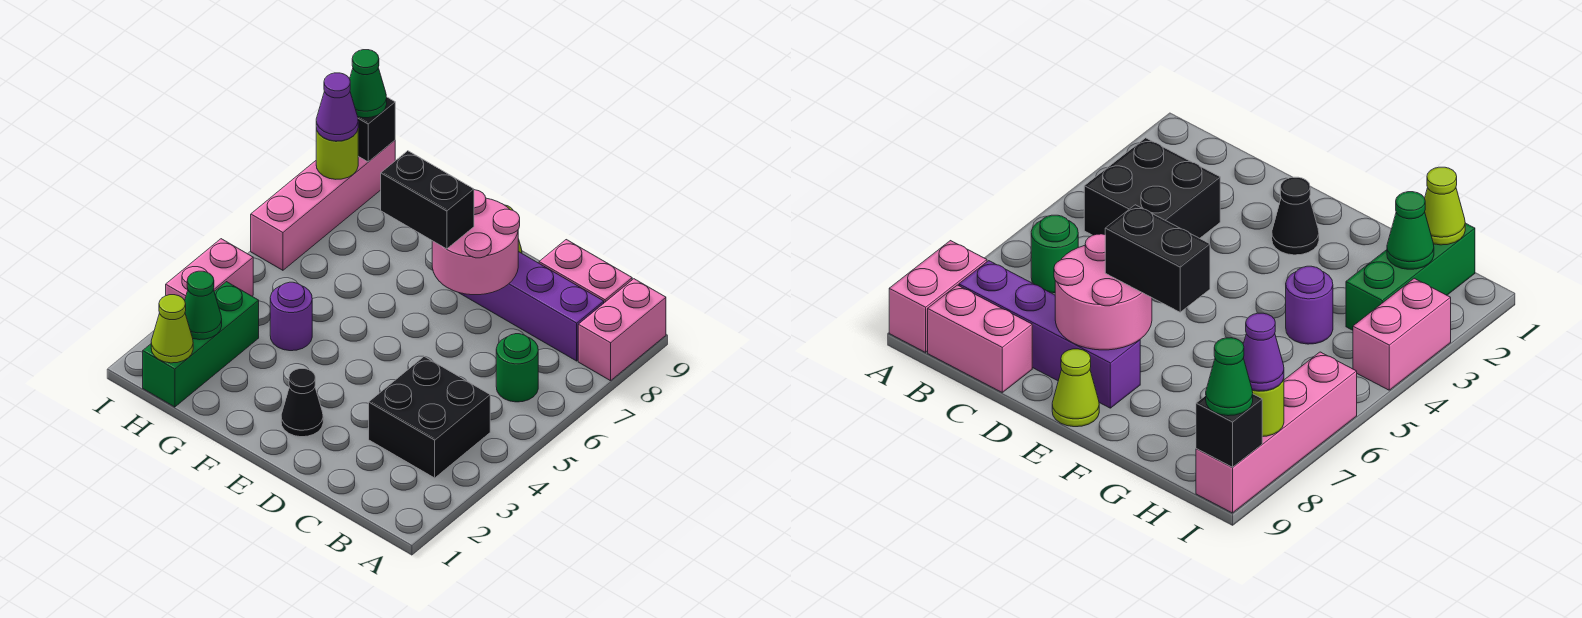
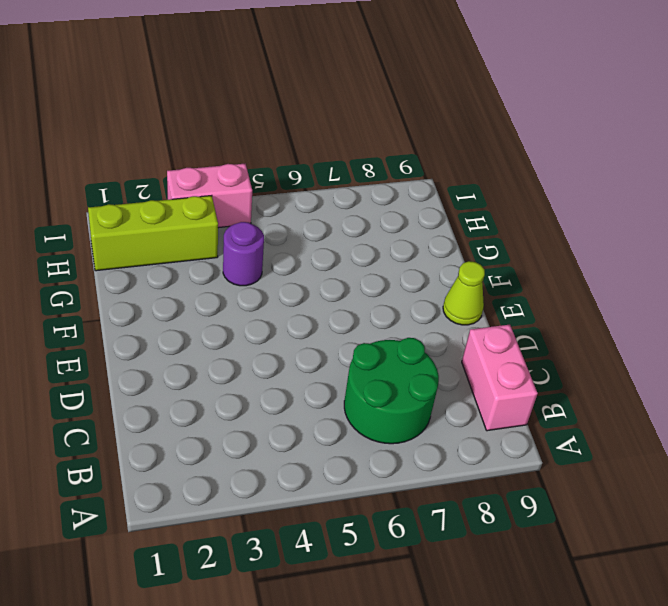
green round brick B6:C7 level 1 -> green round brick B6 level 1
lime brick H1:H3 level 1 -> green brick H1:H3 level 1
none -> pink brick A8:A9 level 1
none -> black brick B3:C4 level 1
none -> purple brick B8:E8 level 1

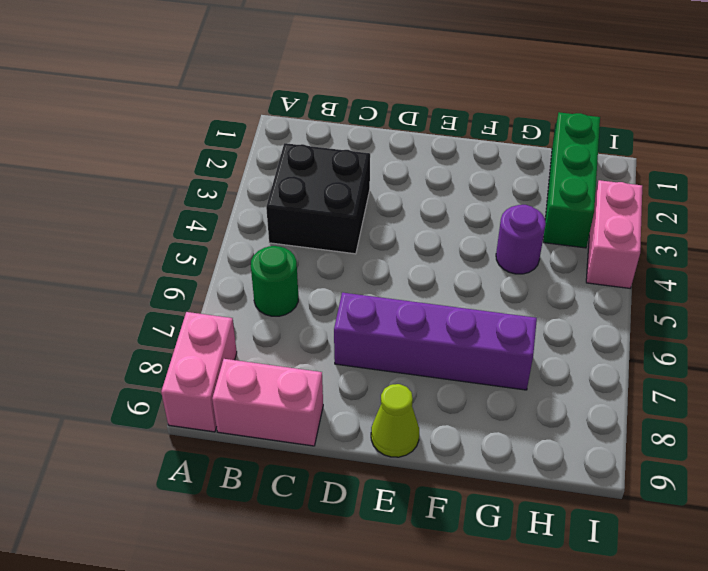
purple brick D7:G7 level 1 -> purple brick B8:E8 level 1
none -> black cone E2 level 1
none -> pink brick I6:I9 level 1
none -> pink round brick D7:E8 level 2

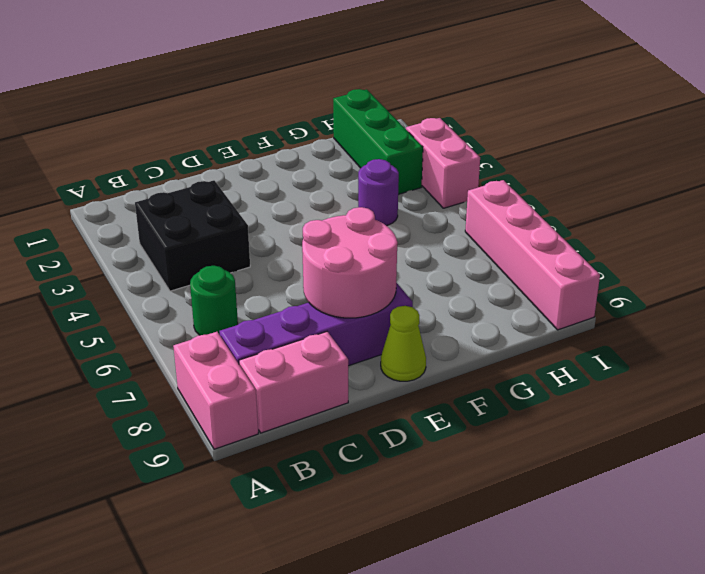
none -> black cone E2 level 1
none -> lime cone H1 level 2
none -> green cone H2 level 2

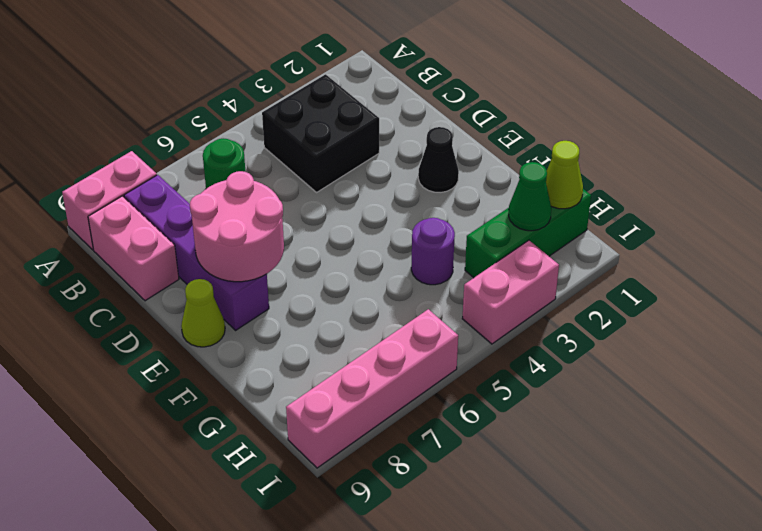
none -> lime round brick I8 level 2
none -> black brick I9 level 2
none -> black brick E7:F7 level 3

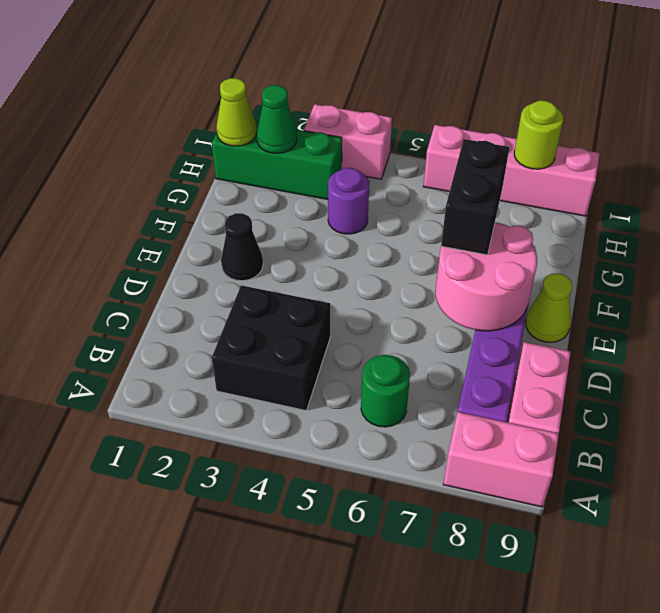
none -> black brick I9 level 2
none -> purple cone I8 level 3
none -> green cone I9 level 3

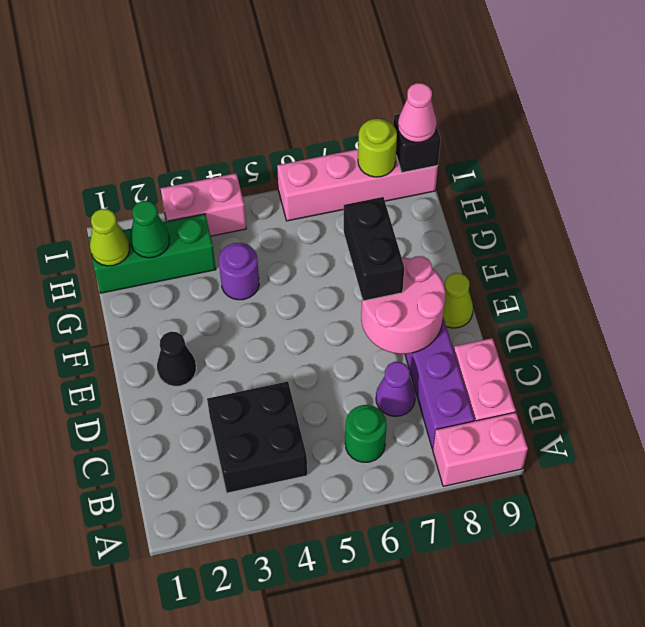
purple cone C7 level 1 -> purple cone I8 level 3
pink cone I9 level 3 -> green cone I9 level 3

